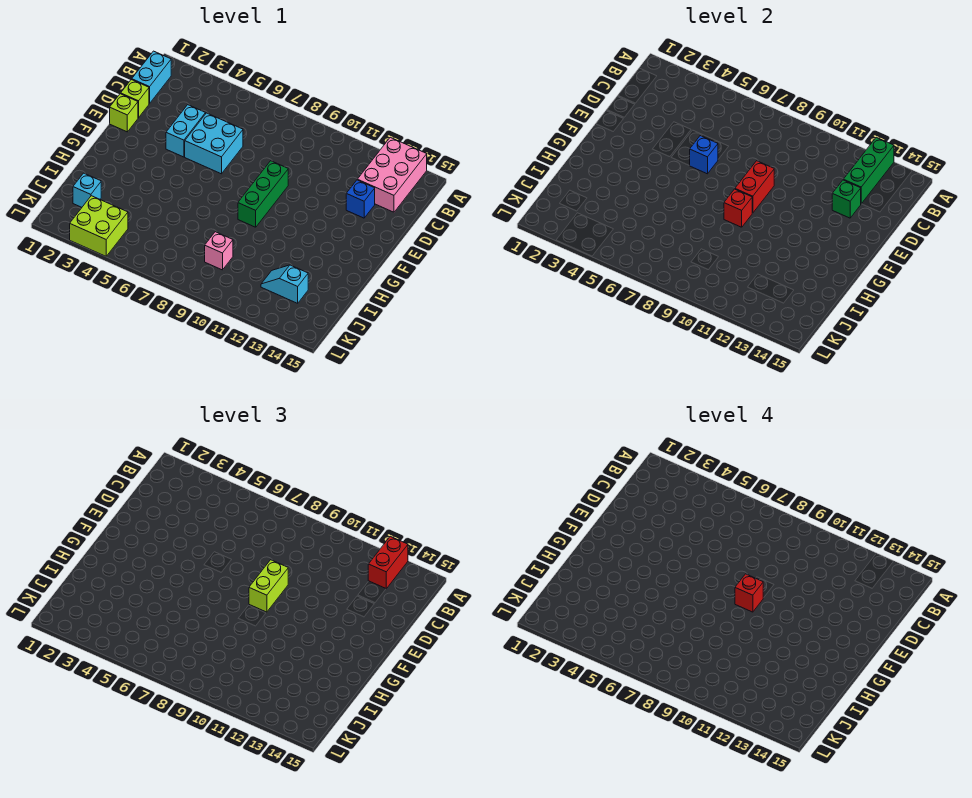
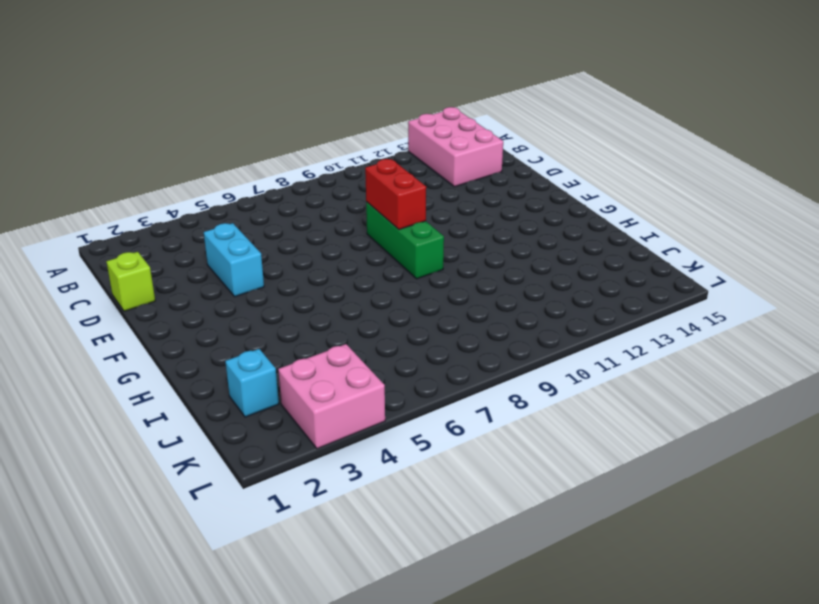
pink brick K3:L4 level 1 -> lime brick K3:L4 level 1
none -> cyan brick B1:C1 level 1
none -> cyan brick D5:E6 level 1
none -> blue brick D13 level 1

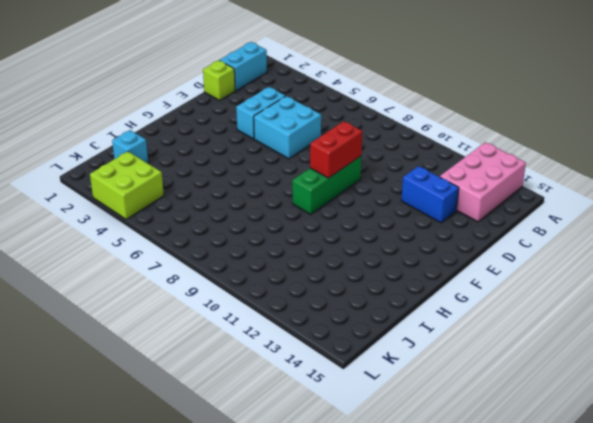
blue brick D12:D13 level 1 -> blue brick D13 level 1
none -> lime brick E1 level 1
none -> pink brick J9 level 1
none -> cyan slope J12:J13 level 1 top 13

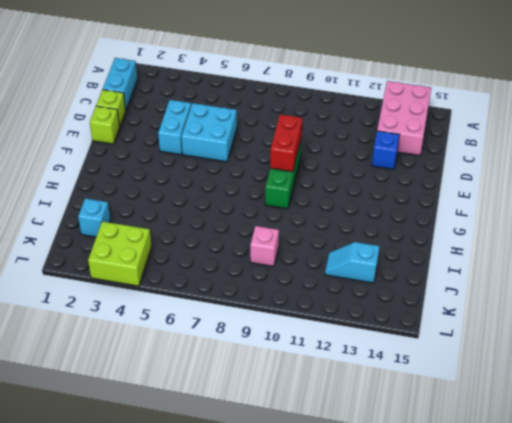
none -> green brick A13:C13 level 2
none -> green brick D13 level 2
none -> blue brick E6 level 2

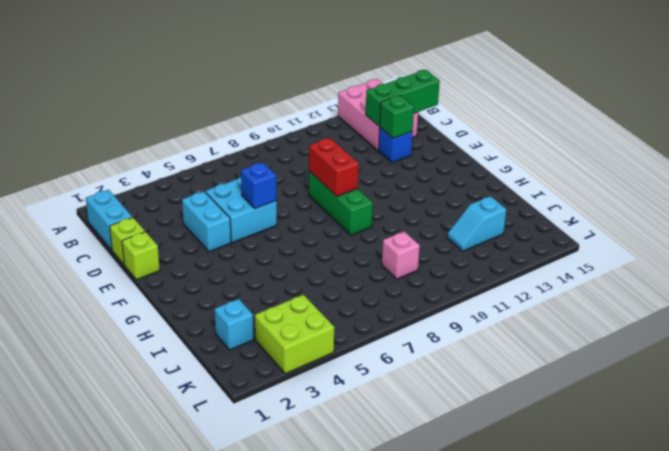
green brick C13:C15 level 2 -> green brick A13:C13 level 2
none -> red brick G9 level 2
none -> red brick A13:B13 level 3
none -> lime brick E9:F9 level 3

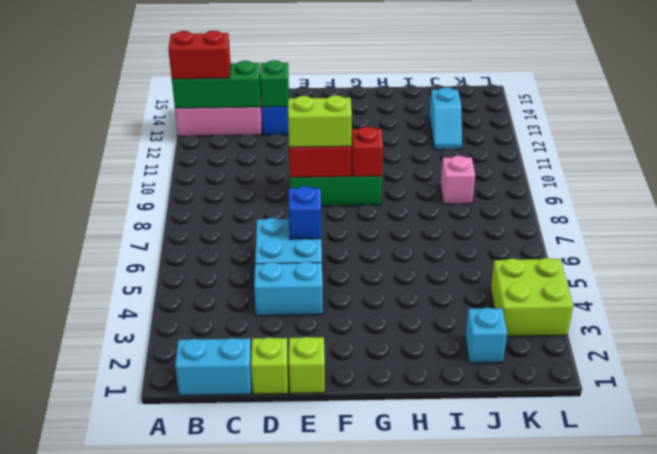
none -> red brick F9 level 4

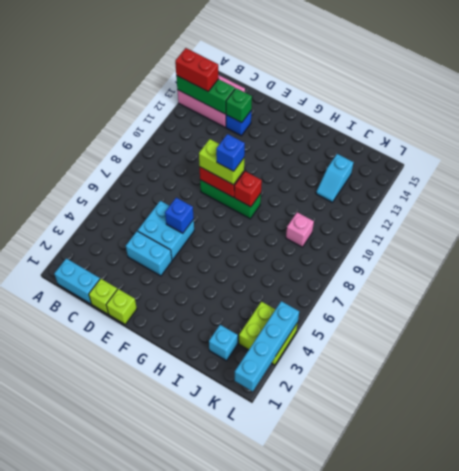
blue brick F9 level 4 -> red brick F9 level 4
cyan brick L1:L4 level 2 -> none

